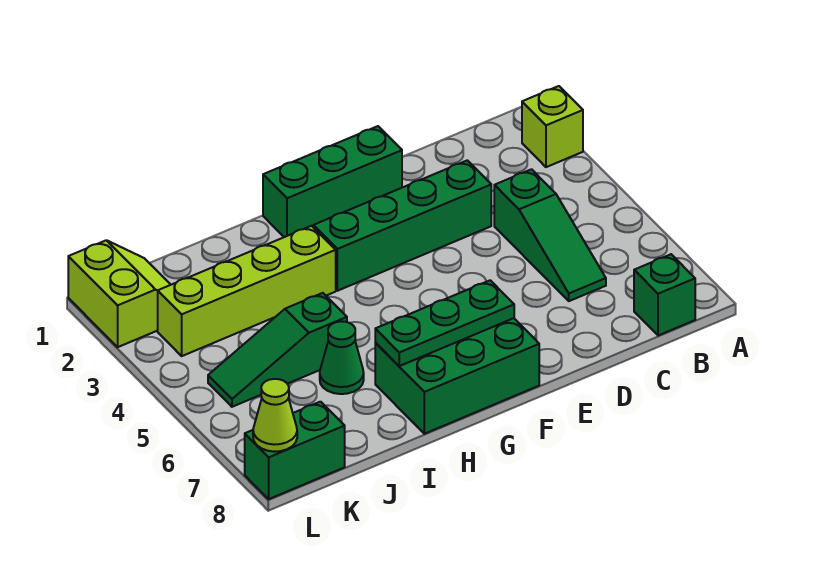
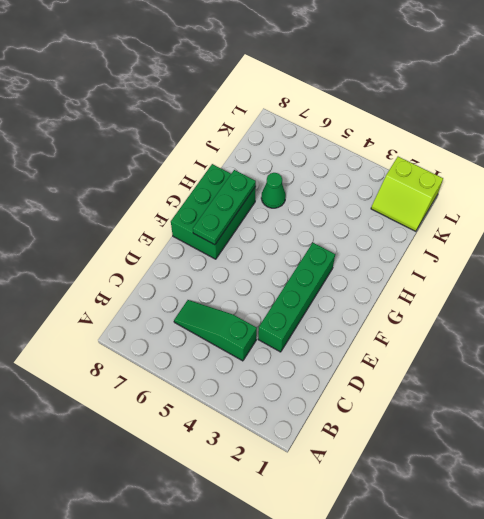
none -> lime brick A2 level 1
none -> green brick B8 level 1
none -> green brick E1:G1 level 1

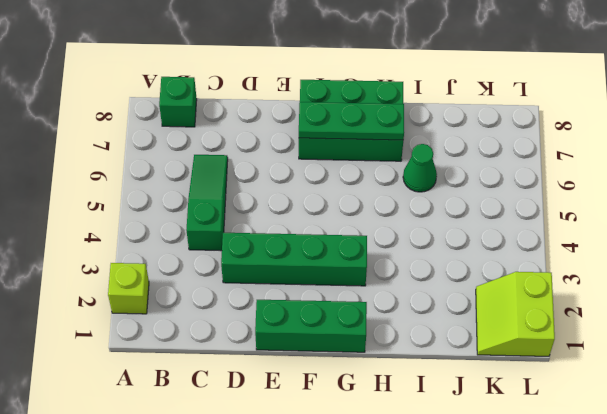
none -> lime brick H3:K3 level 1
none -> green slope I5:K5 level 1 top I
none -> green brick K8:L8 level 1

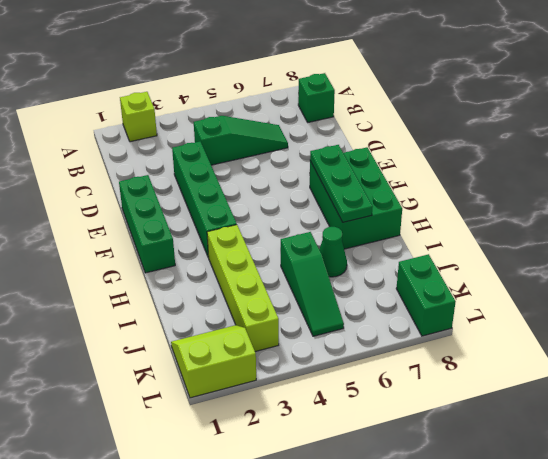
none -> lime cone L8 level 2

